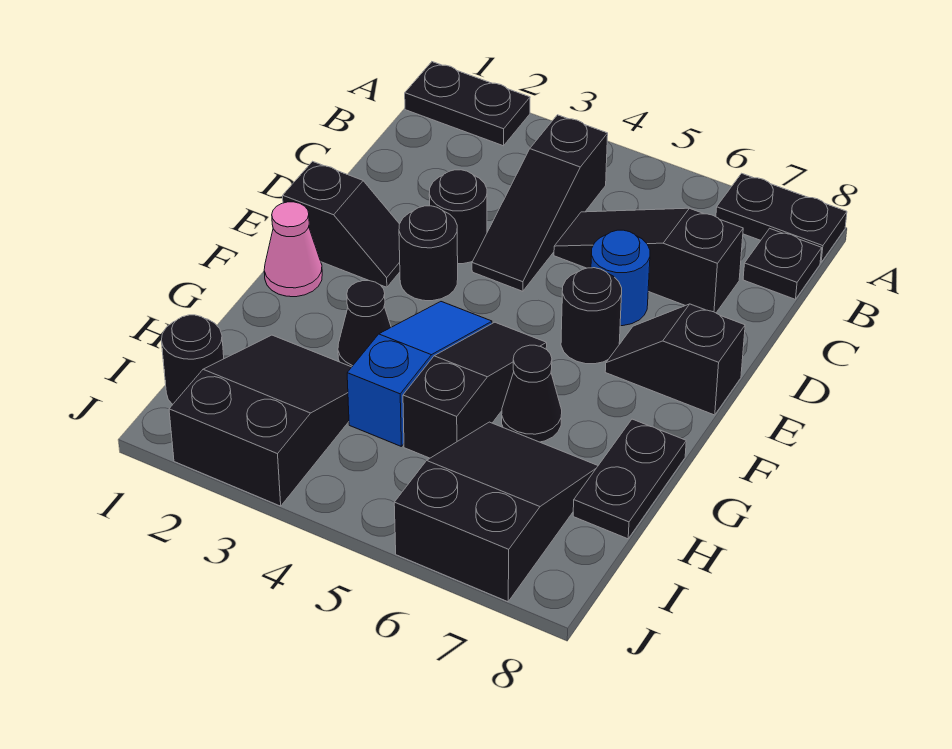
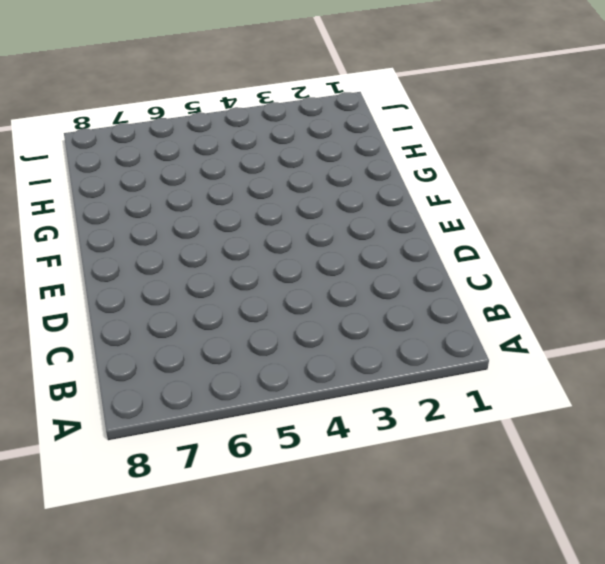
none -> black plate A1:A2 level 1
none -> black plate A7:A8 level 1
none -> black slope B4:D4 level 1 top B

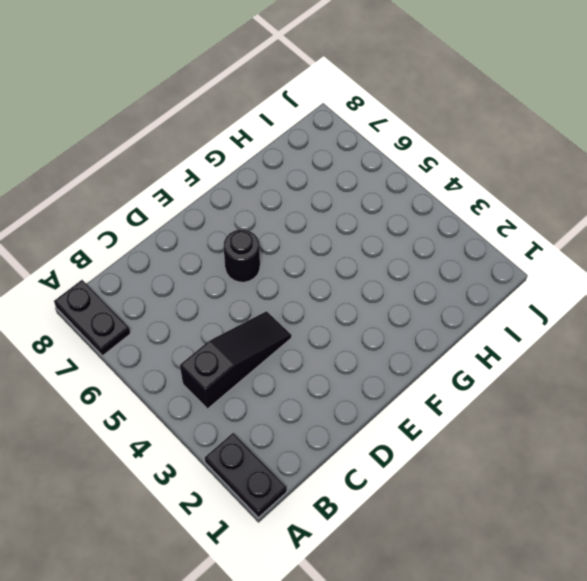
none -> black plate B8 level 1
none -> black slope C5:C7 level 1 top 7
none -> black round brick D3 level 1

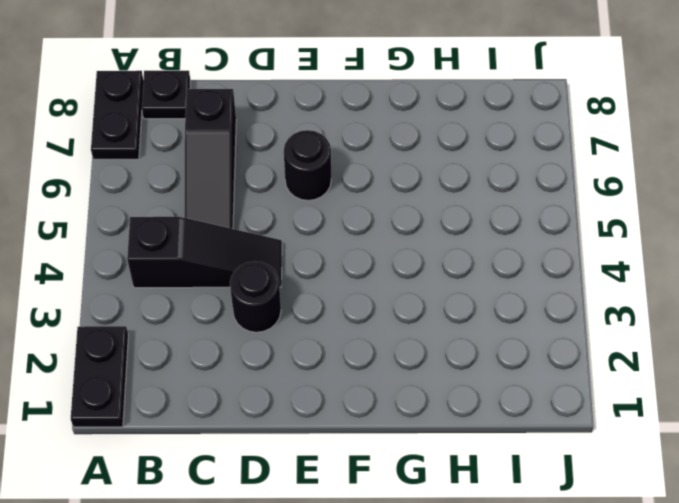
none -> blue round brick D6 level 1
none -> black slope E1:E2 level 1 top 1
none -> black round brick E3 level 1

